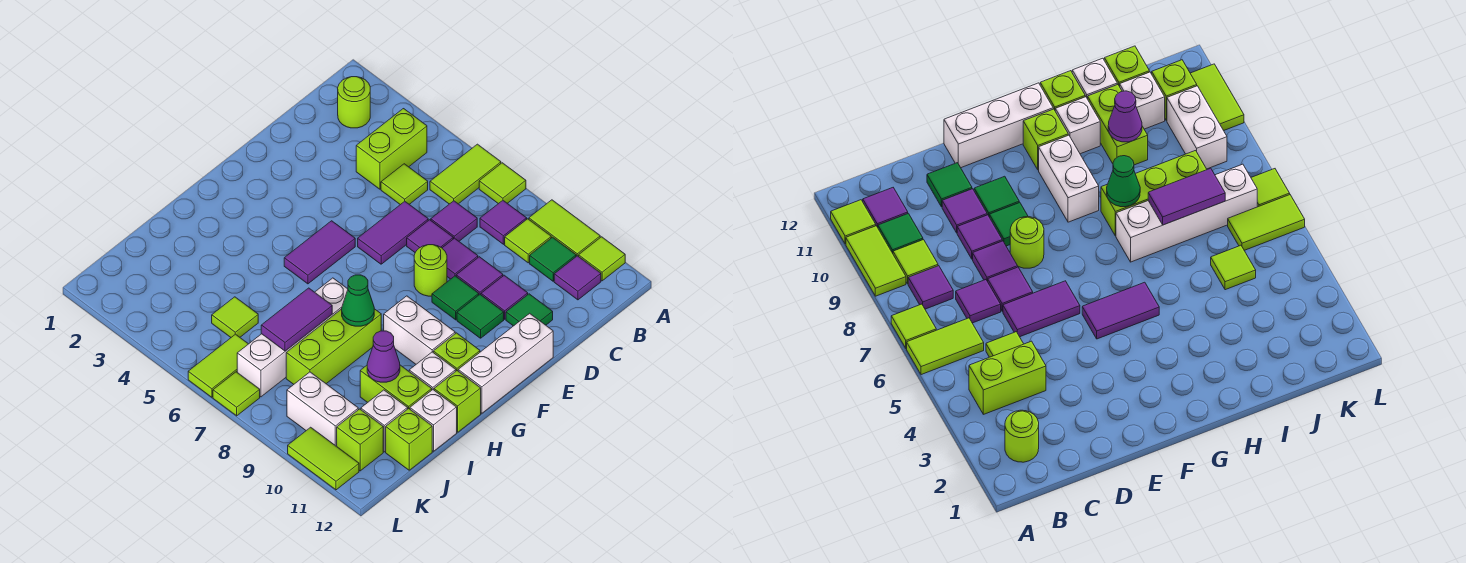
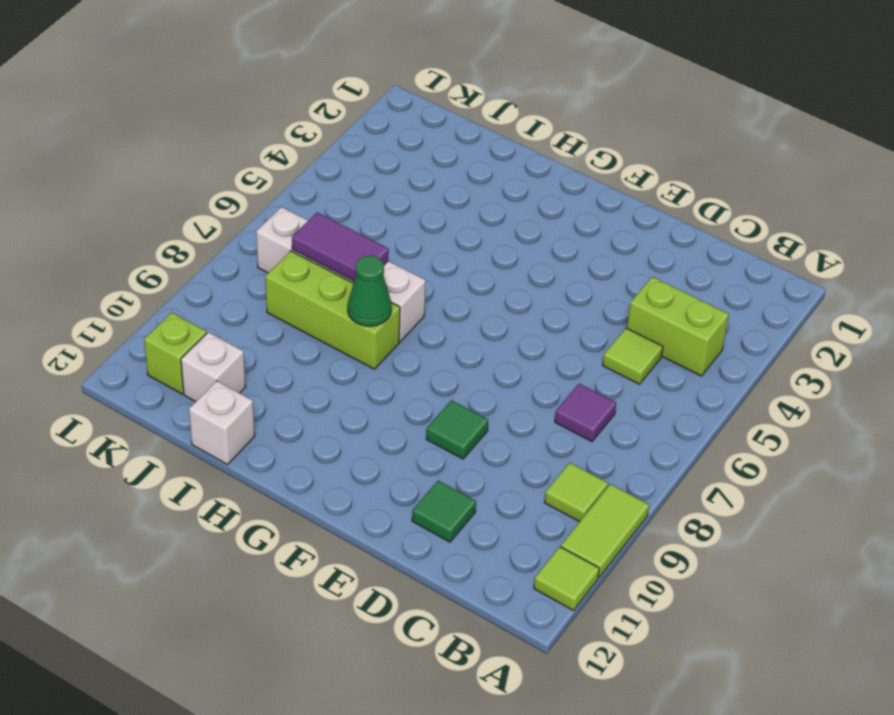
none -> lime tile A6:B6 level 1
none -> lime tile A7 level 1
none -> lime round brick B2 level 1
none -> purple tile B8 level 1

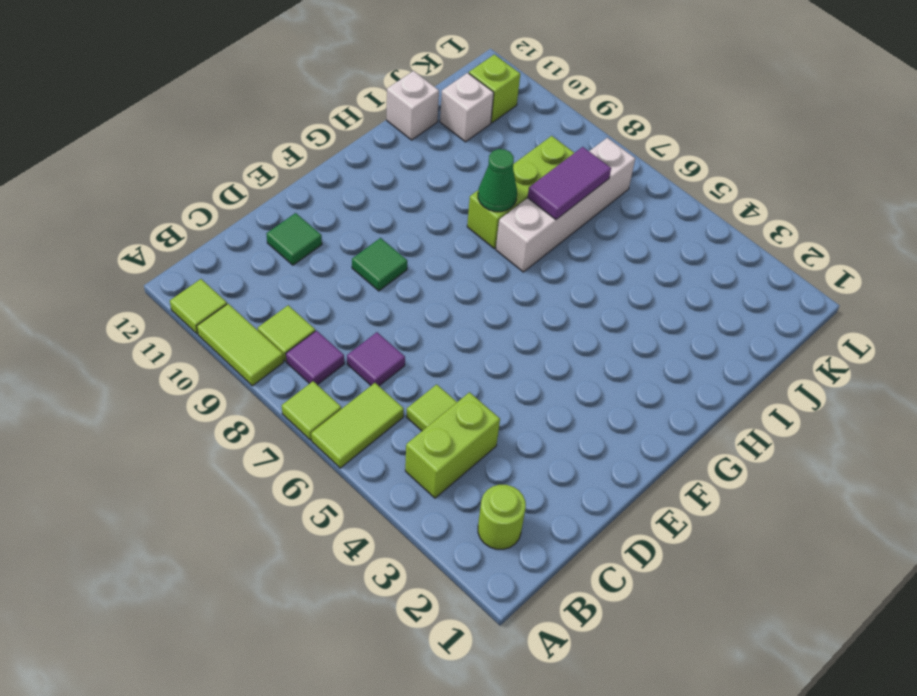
none -> green tile B10 level 1
none -> purple tile B11 level 1
none -> purple tile D6:E6 level 1
none -> purple tile D7 level 1

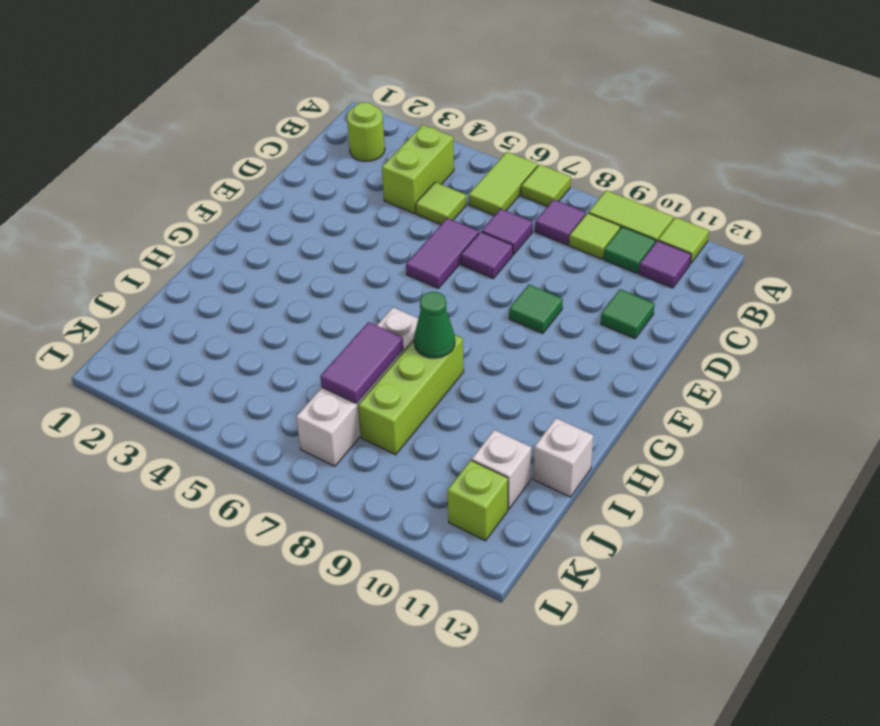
none -> purple tile D8 level 1
none -> purple tile D9 level 1
none -> purple tile D10 level 1
none -> lime round brick E8 level 1

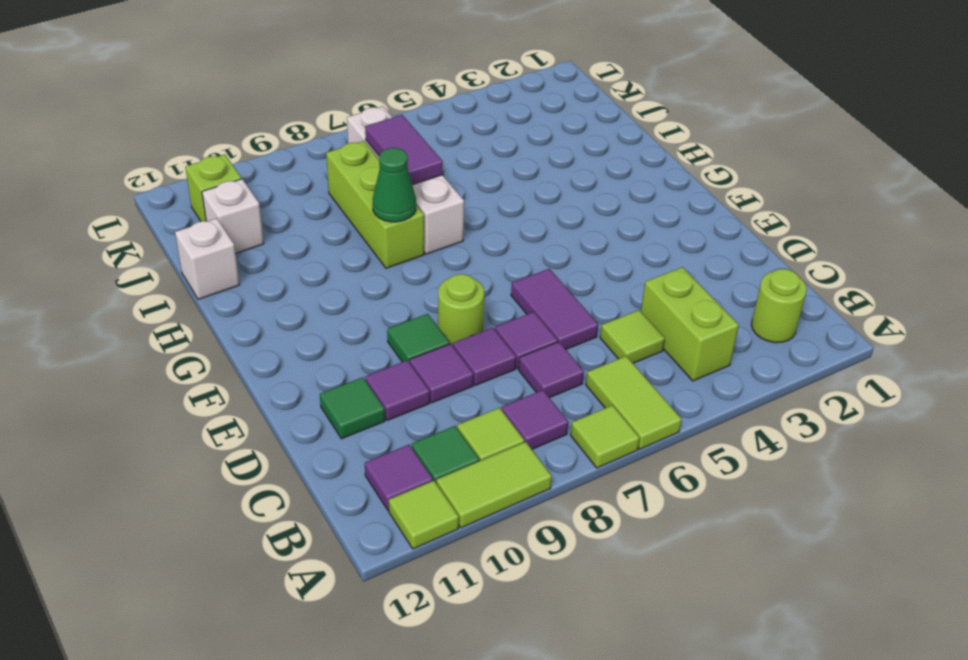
none -> green tile E10 level 1
none -> white brick E12:G12 level 1
none -> purple tile F5:G5 level 1
none -> white brick G9:G10 level 1

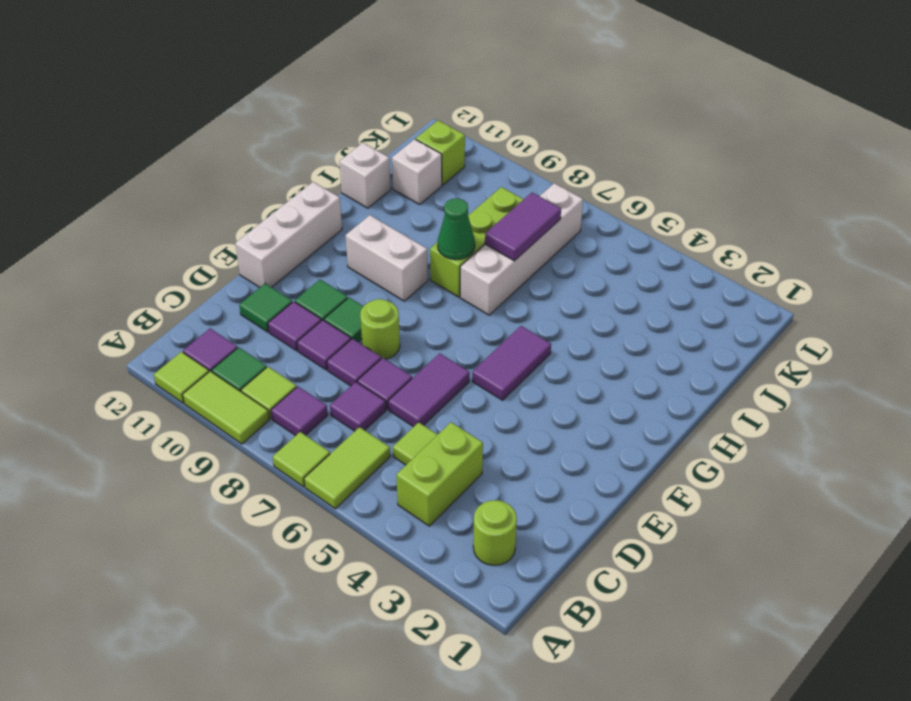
none -> lime brick G11 level 1
none -> white brick H11 level 1
none -> lime brick H12 level 1
none -> lime brick I10:I11 level 1

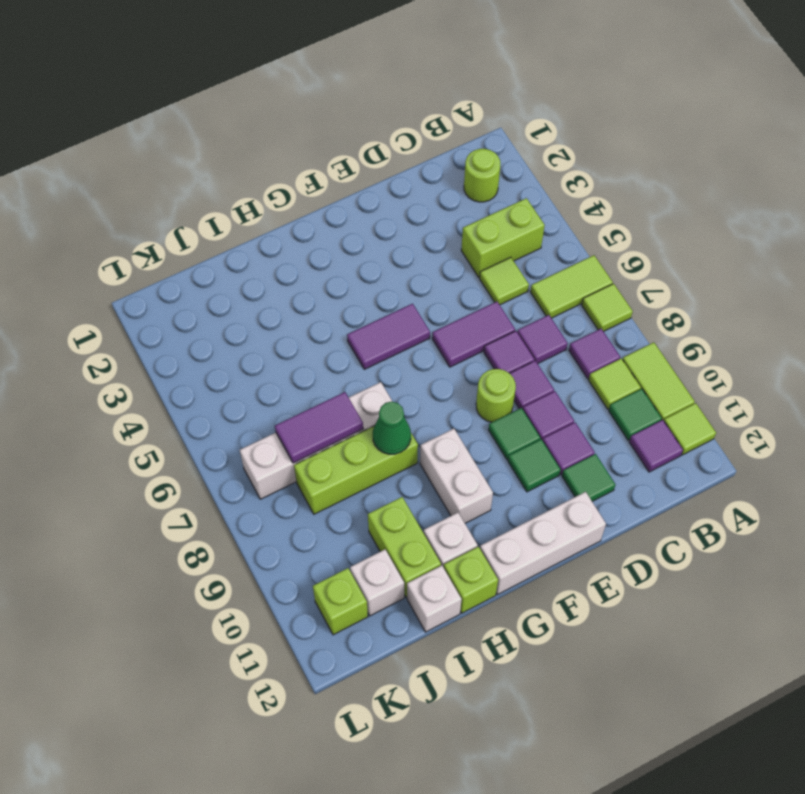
none -> lime brick G11 level 1
none -> lime tile J5 level 1
none -> lime brick J12 level 1
none -> lime tile K6:L6 level 1

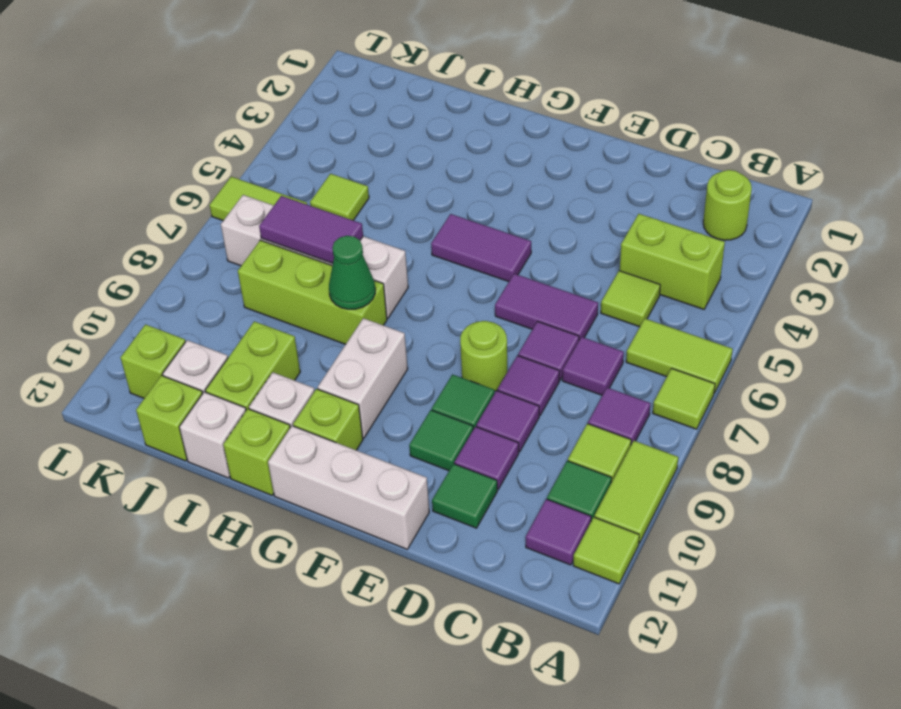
none -> white brick K9:K10 level 1
none -> lime tile L7 level 1
none -> lime tile L10:L11 level 1
none -> purple cone I10 level 2

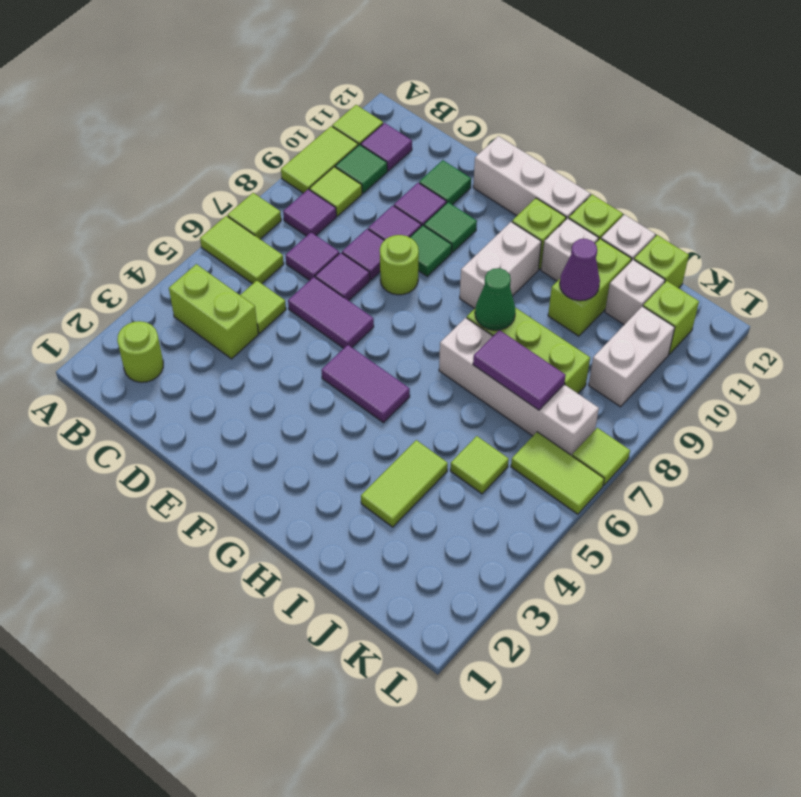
lime tile I3:I4 level 1 -> lime tile L10:L11 level 1

